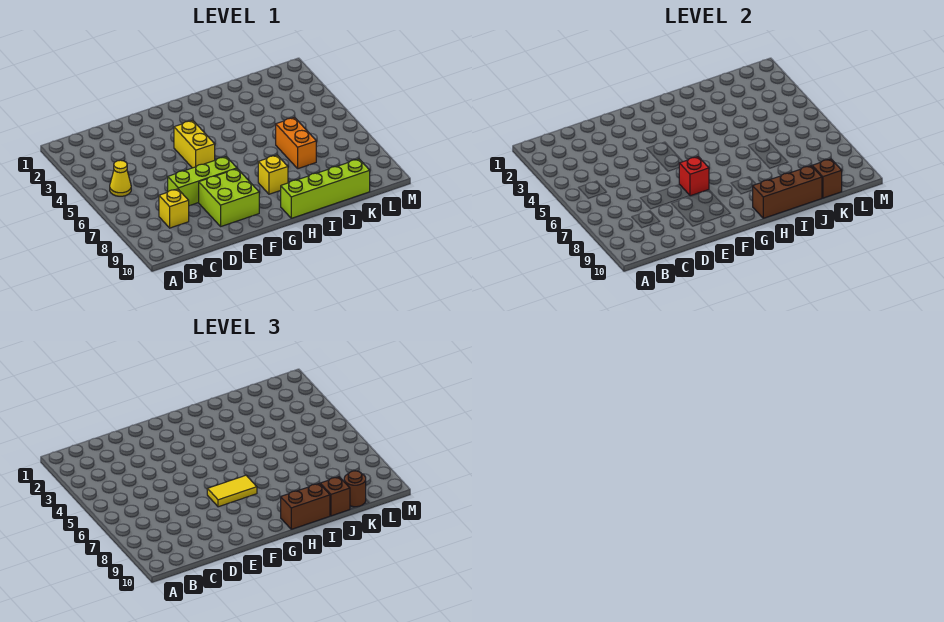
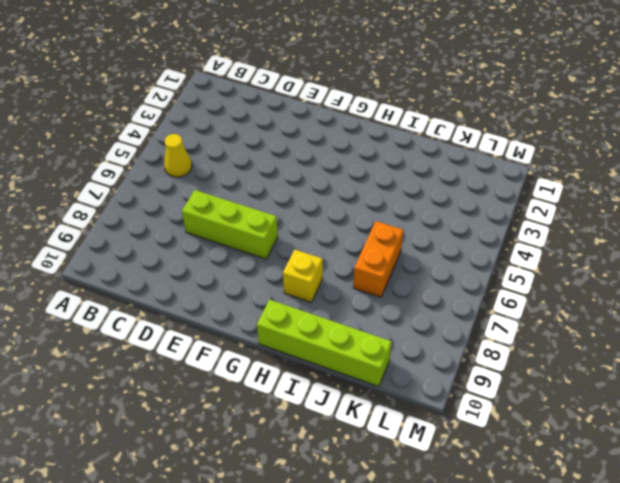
none -> yellow brick C8 level 1
none -> lime brick E8:F9 level 1
none -> yellow brick F4:F5 level 1

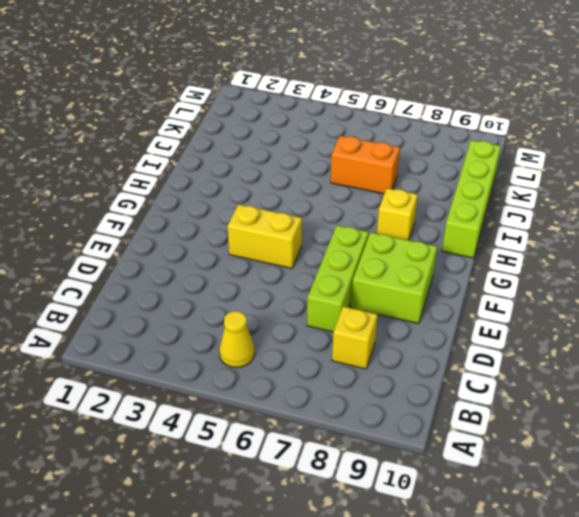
none -> red brick F7 level 2
none -> brown brick H10:J10 level 2
none -> brown brick K10 level 2

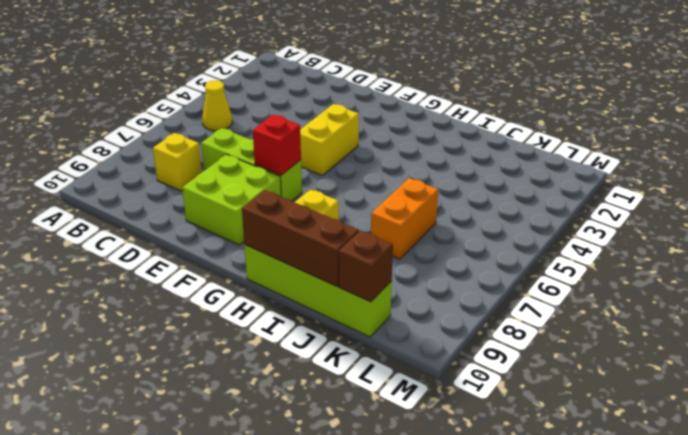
none -> yellow tile F7:G7 level 3
none -> brown brick H10:I10 level 3
none -> brown brick J10 level 3

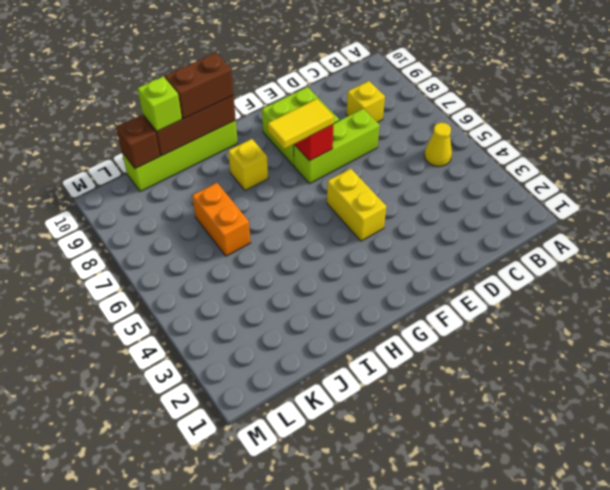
lime brick J10 level 3 -> brown brick J10 level 3
none -> brown round brick K10 level 3

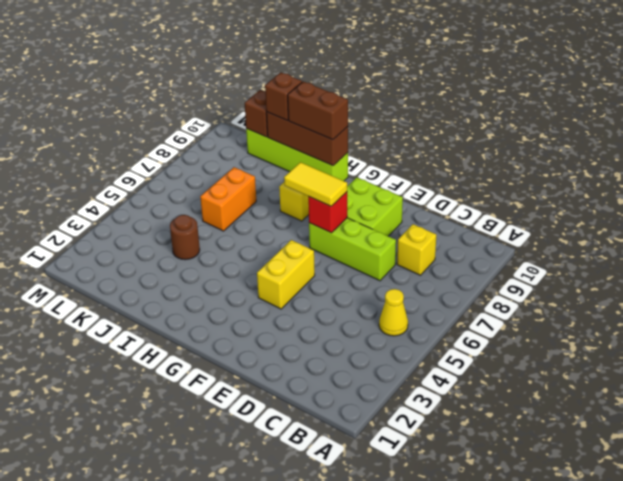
brown round brick J4 level 1 -> brown round brick K10 level 3

